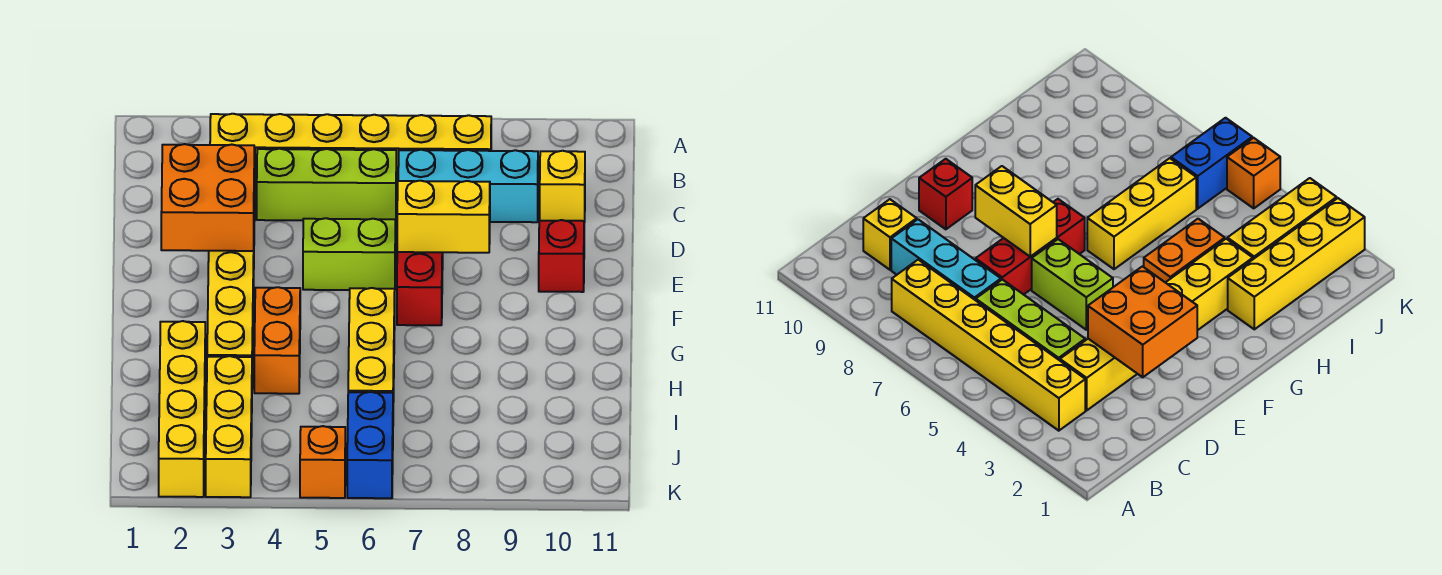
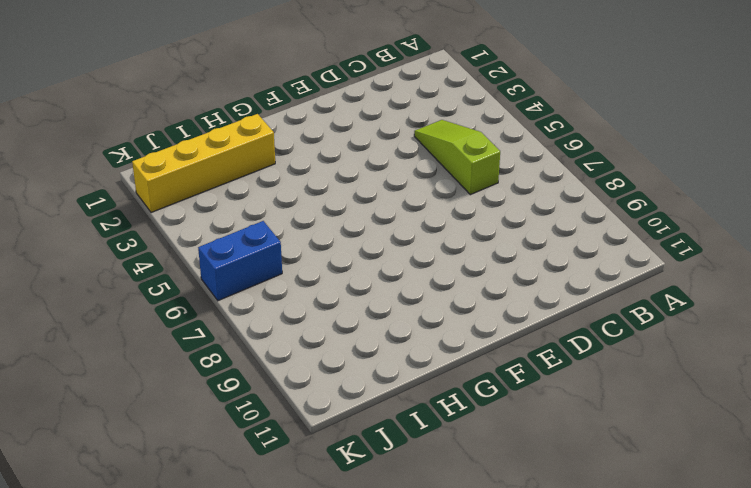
lime slope C4:C6 level 1 top 6 -> lime brick C4:C6 level 1
none -> yellow brick B3:B8 level 1
none -> yellow brick C3:H3 level 1
none -> cyan brick C7:C9 level 1

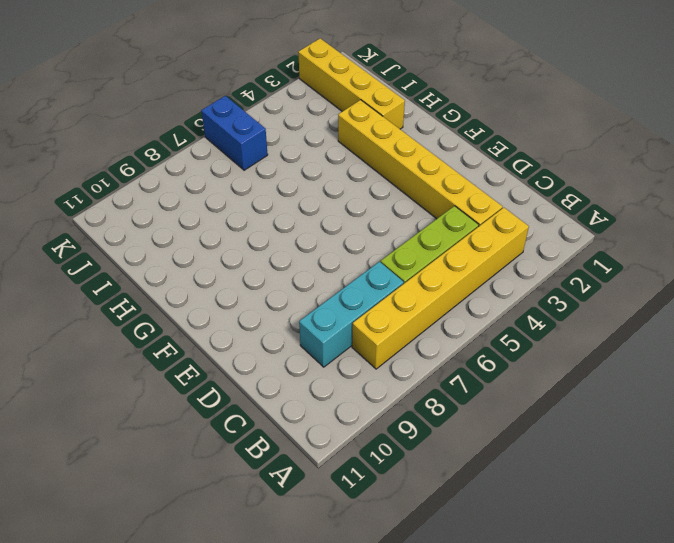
none -> yellow brick C10 level 1
none -> red brick D7:F7 level 1
none -> lime brick E5:E6 level 1

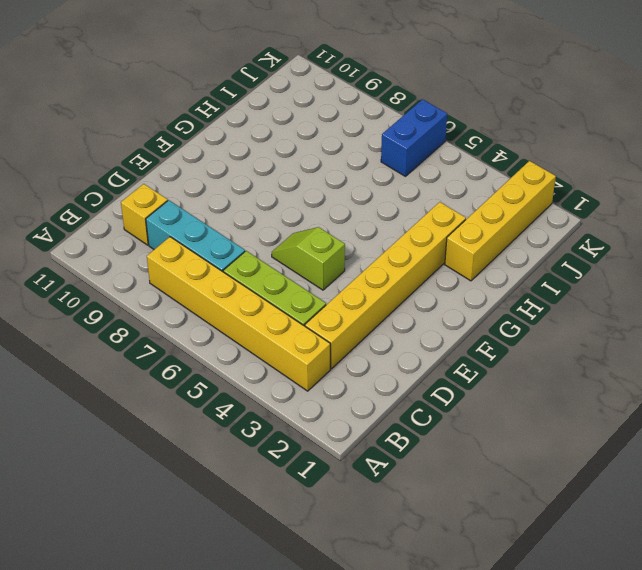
lime slope E5:E6 level 1 top 5 -> lime brick E5:E6 level 1
none -> red brick D7:F7 level 1
none -> red brick E10 level 1
none -> orange brick G4:H4 level 1

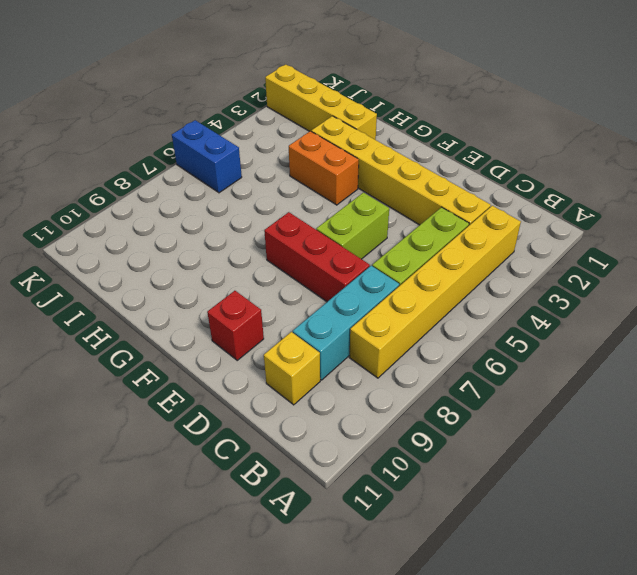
none -> yellow brick G6:I6 level 1
none -> yellow brick I3:K3 level 1
none -> orange brick K5 level 1

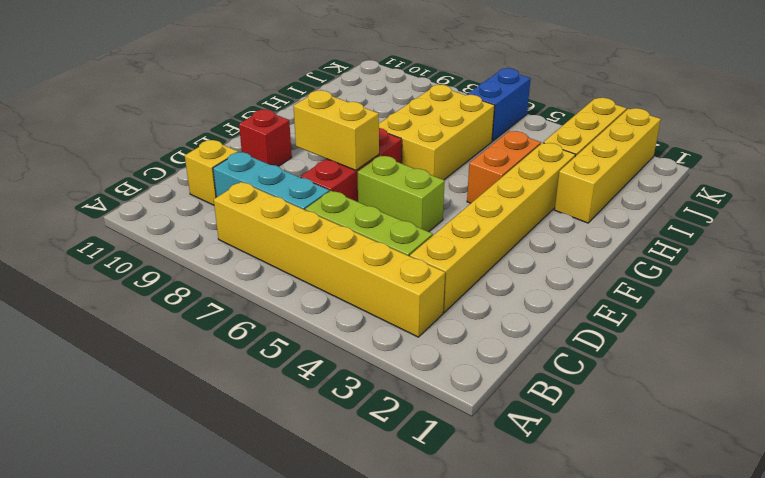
yellow brick G6:I7 level 1 -> yellow brick G6:I6 level 1
none -> orange brick K5 level 1
none -> orange brick D2:E3 level 2

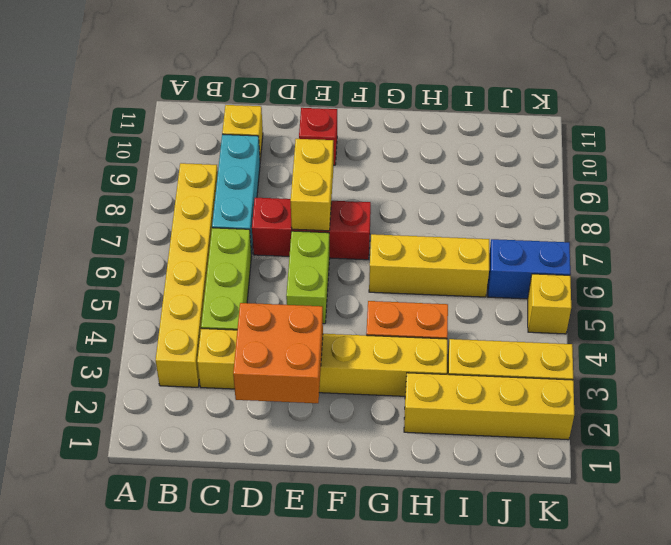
yellow brick K5 level 1 -> orange brick K5 level 1

